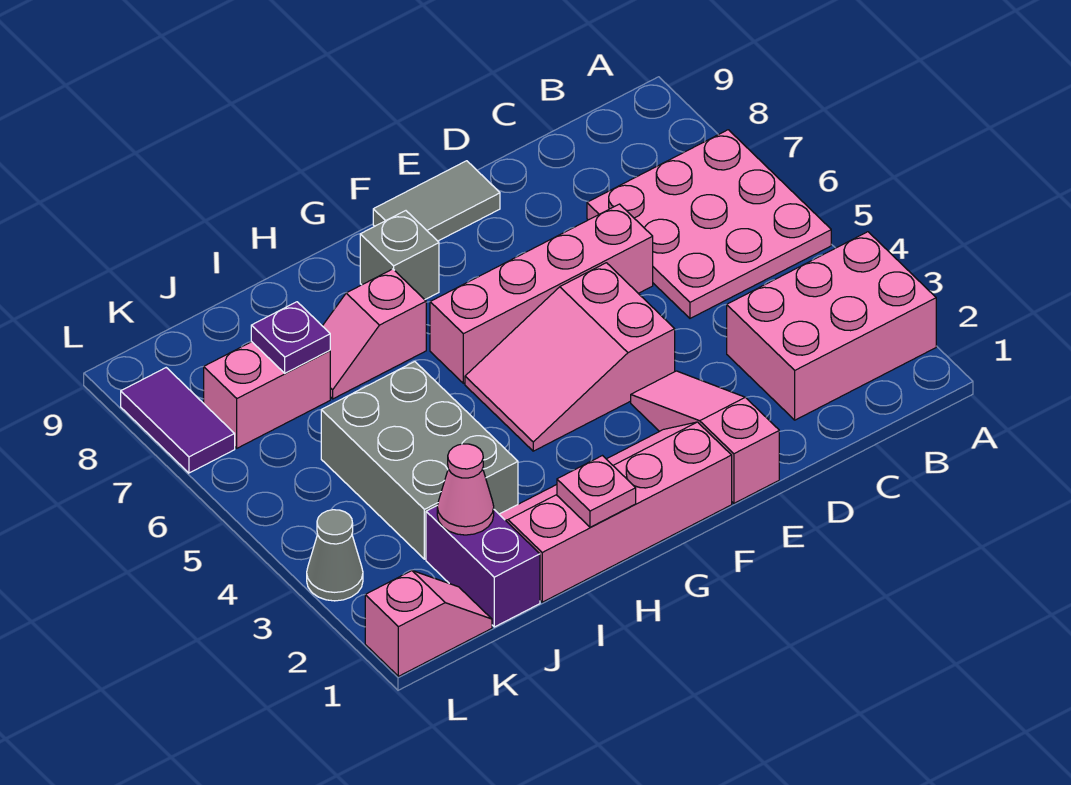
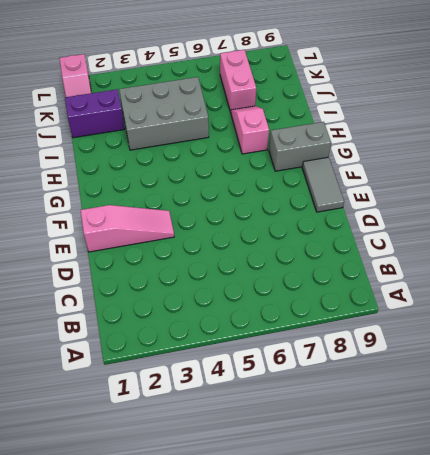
grey brick G8:G9 level 1 -> grey brick G8 level 1
none -> pink brick A2:C3 level 1
none -> pink plate A5:C7 level 1
none -> pink brick D6:G6 level 1

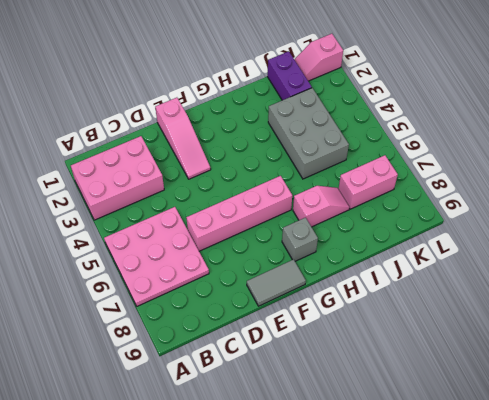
none -> pink slope E4:G5 level 1 top E
none -> pink slope F1:I2 level 1 top 1
none -> grey cone L3 level 1

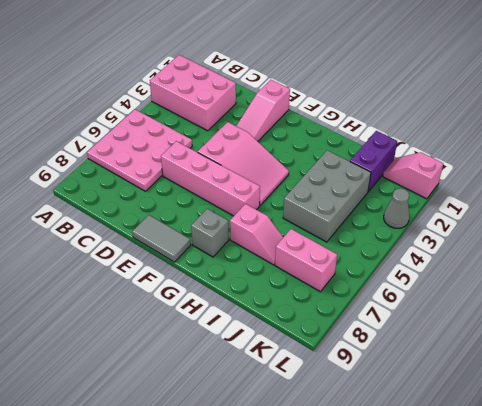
none -> pink slope F1:I2 level 1 top 1
none -> purple tile L7:L8 level 1
none -> pink plate H1 level 2

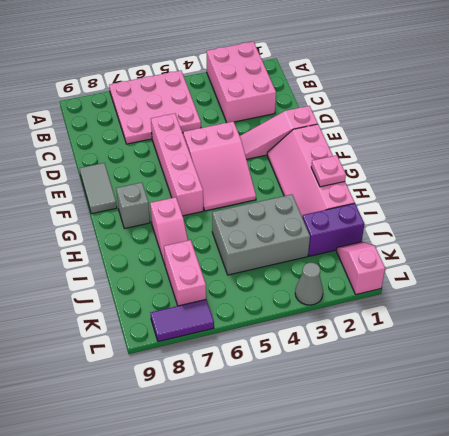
none -> pink cone J2 level 2
none -> purple plate J7 level 2

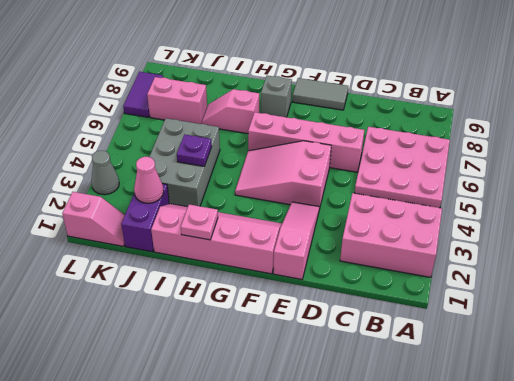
purple plate I4 level 2 -> purple plate J7 level 2

